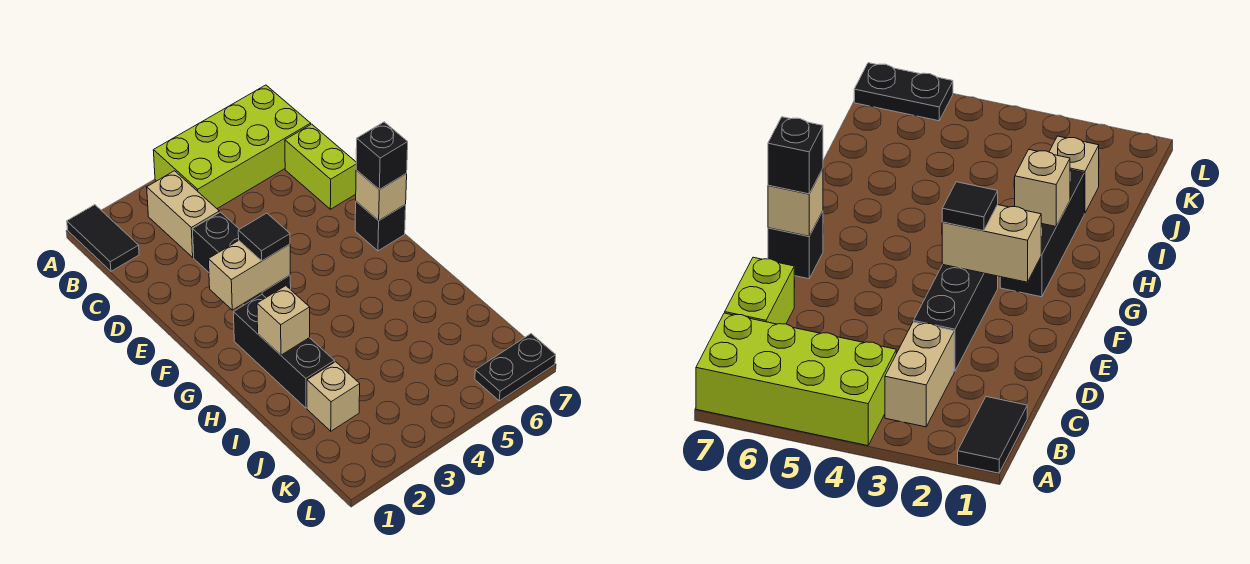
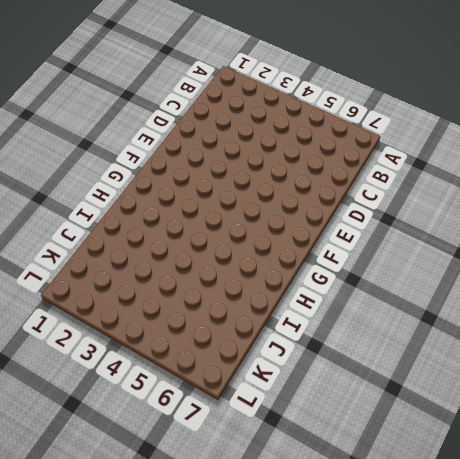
none -> black tile A1:B1 level 1
none -> lime brick A4:B7 level 1
none -> tan brick B3:C3 level 1

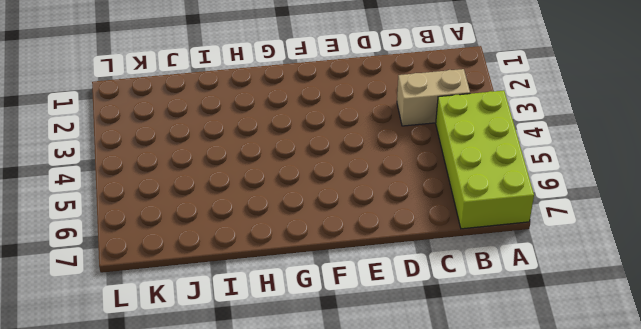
none -> black tile A1:B1 level 1
none -> lime brick C7:D7 level 1
none -> black brick D3:F3 level 1

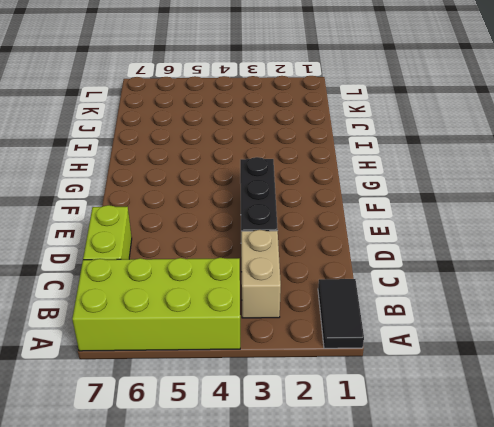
none -> black brick F7 level 1
none -> black brick G2:I2 level 1
none -> tan brick J2 level 1

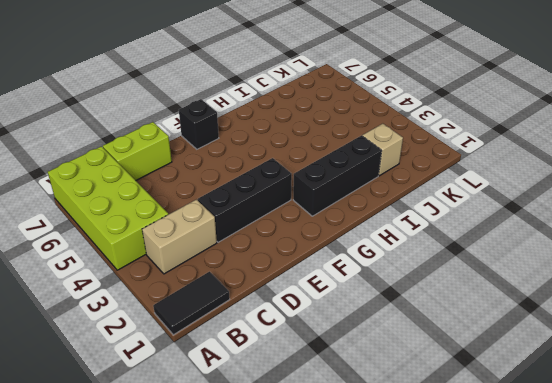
none -> black plate L6:L7 level 1
none -> tan brick F2:F3 level 2
none -> tan brick F7 level 2

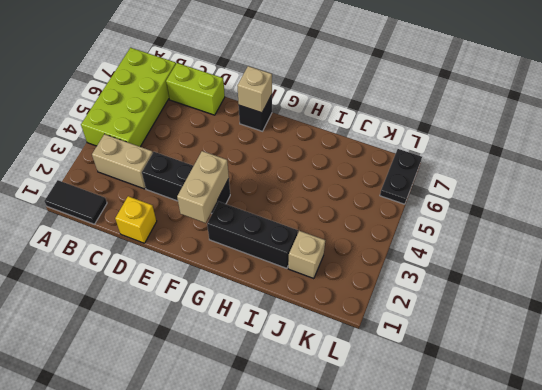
yellow brick D1 level 1 -> none
none -> tan brick H2 level 2
none -> black tile F3 level 3
none -> black brick F7 level 3

